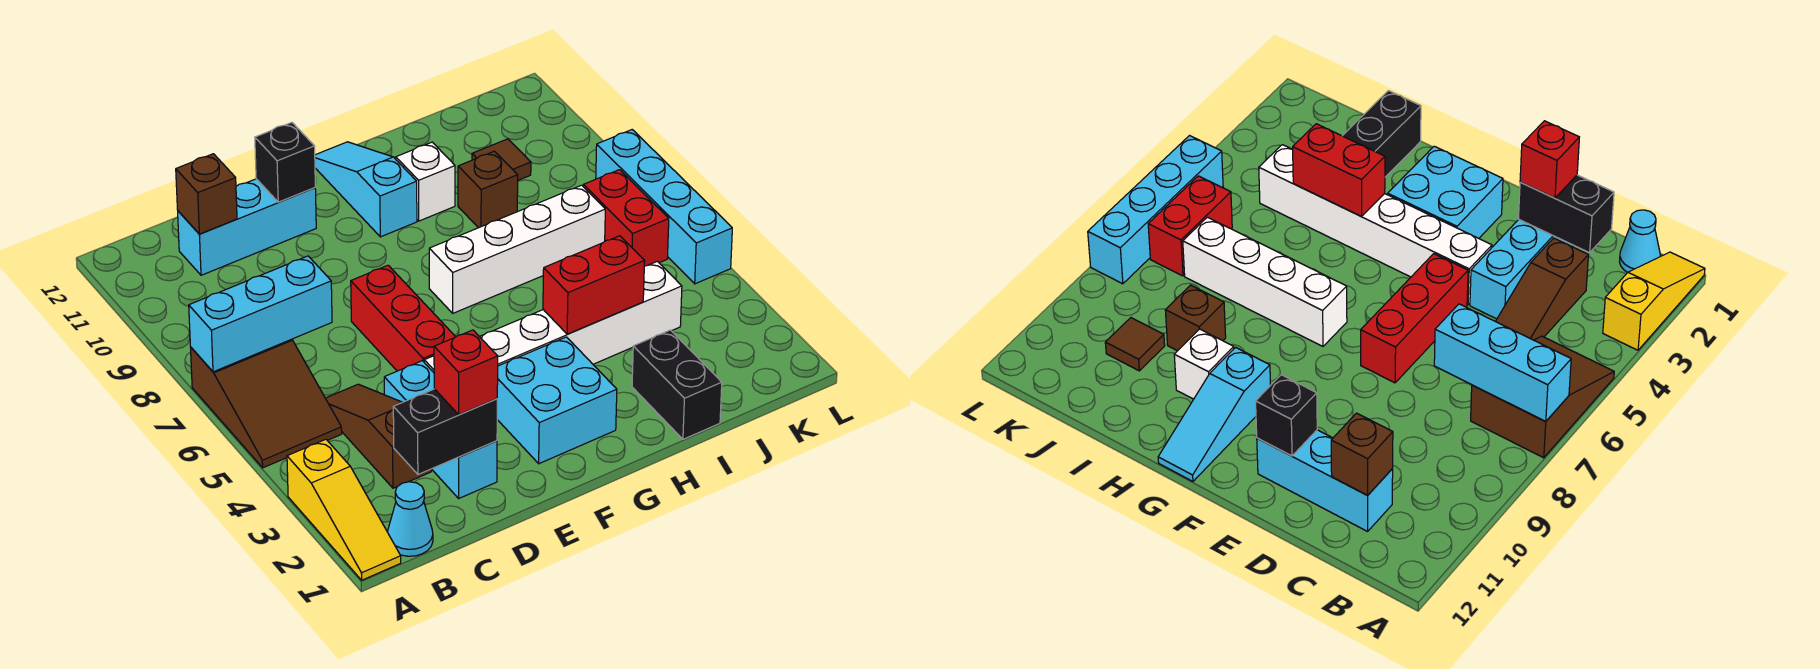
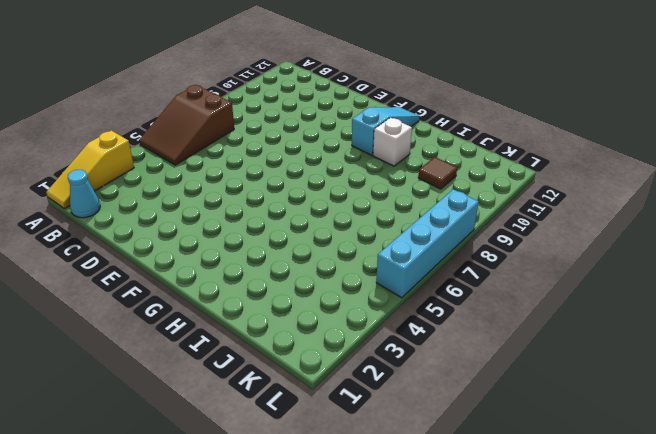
none -> brown slope C3:C5 level 1 top 3
none -> cyan brick C11:E11 level 1
none -> cyan brick D2:D4 level 1

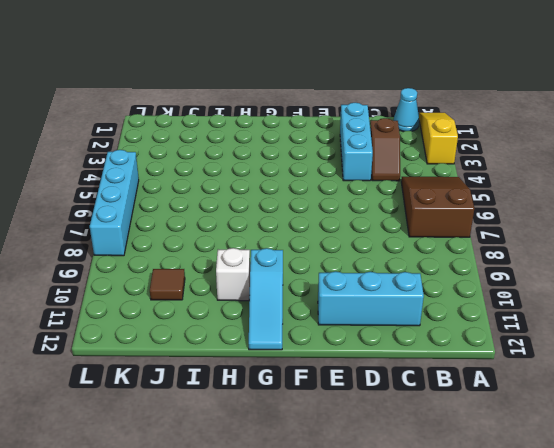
brown slope C3:C4 level 1 top 3 -> brown slope C3:C5 level 1 top 3
none -> white brick E4:J4 level 1
none -> red brick E5:E7 level 1
none -> cyan brick F2:G3 level 1

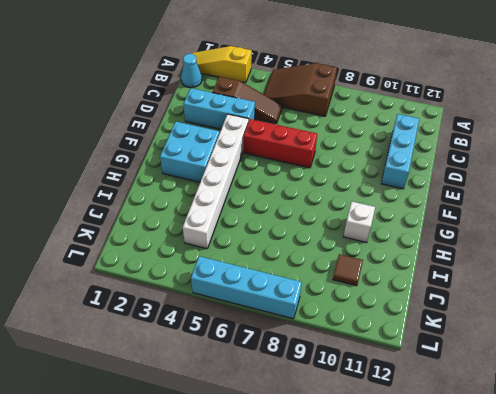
none -> white brick G7:J7 level 1
none -> cyan slope G10:G12 level 1 top 10
none -> black brick I1:I2 level 1

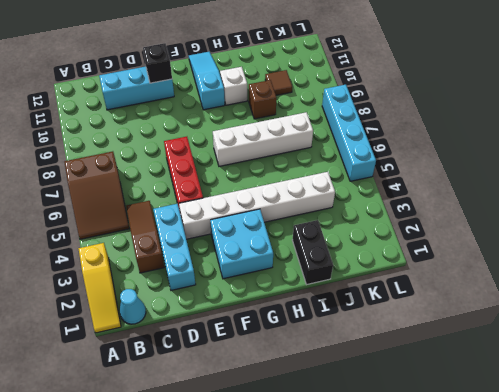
none -> red brick K6:K7 level 1
none -> cyan brick A7:C7 level 2
none -> black brick C2:D2 level 2

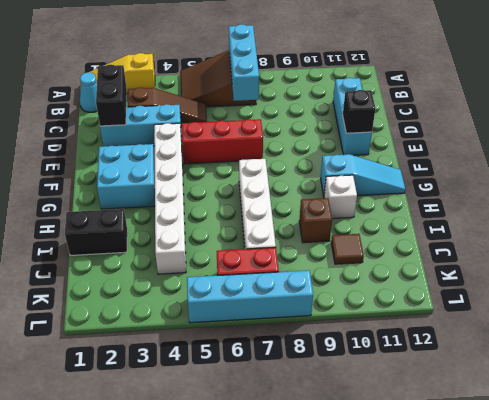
none -> brown brick C11 level 2
none -> red brick H4:I4 level 2
none -> red brick D2 level 3

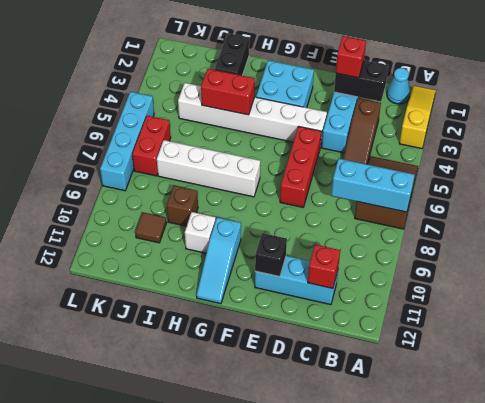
red brick C11 level 2 -> brown brick C11 level 2

